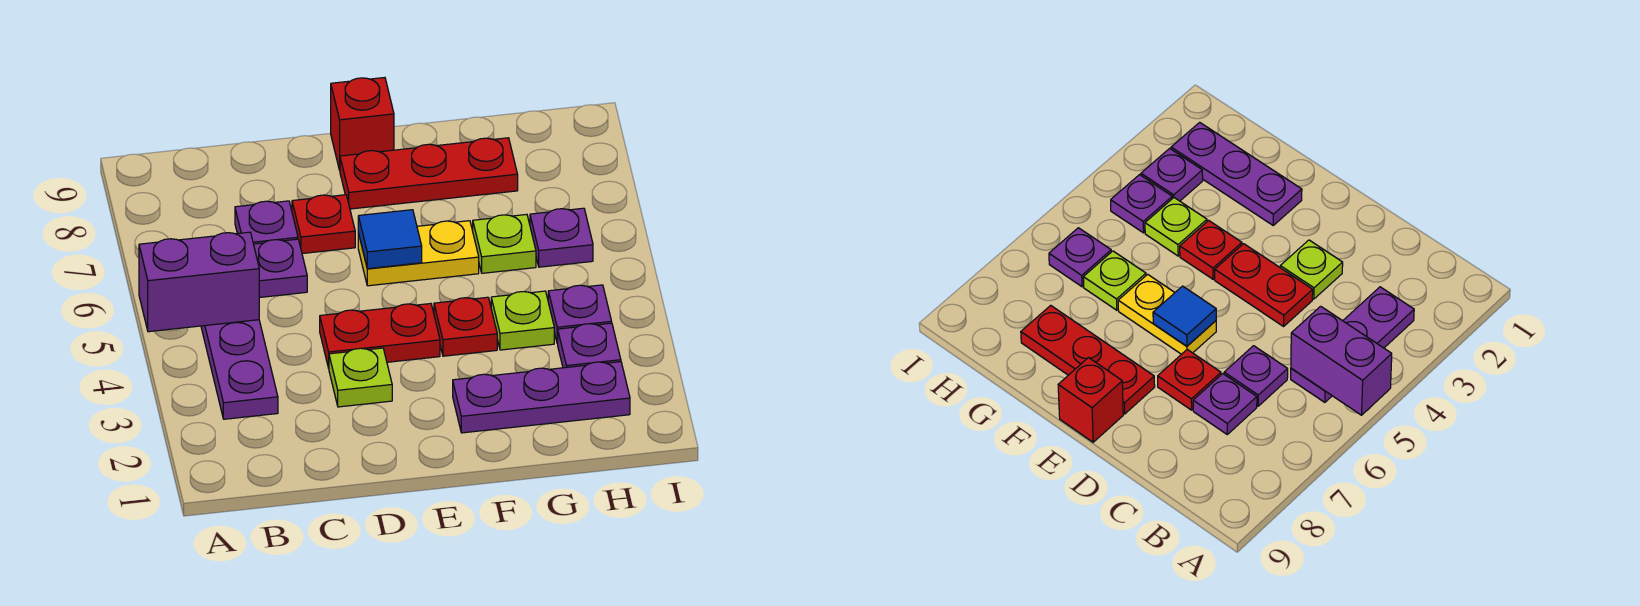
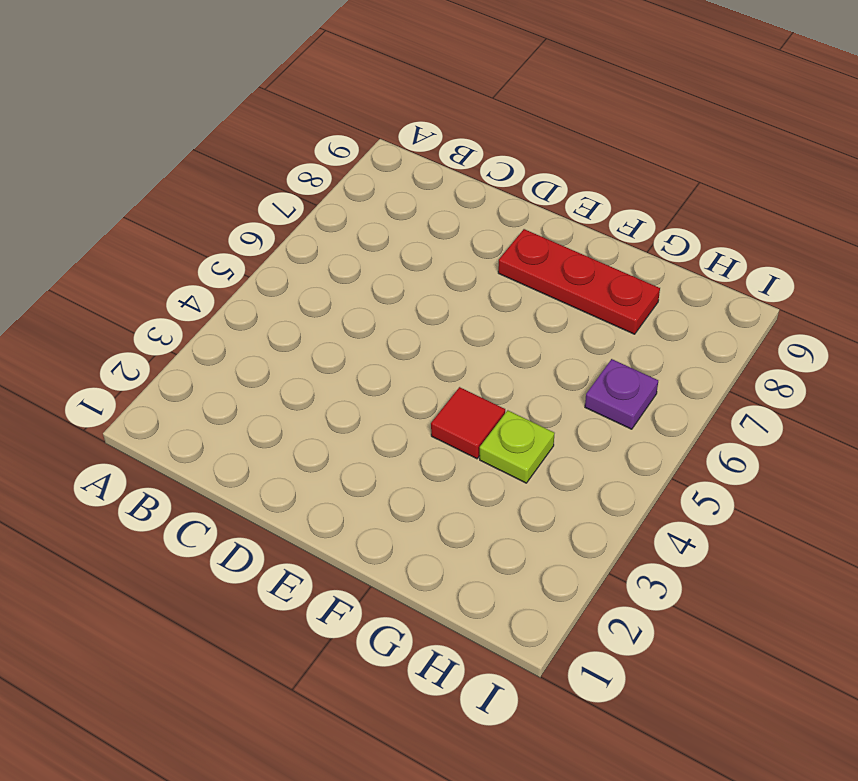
red tile F4 level 1 -> red plate F4 level 1
none -> purple plate B3:B5 level 1
none -> purple plate C6 level 1
none -> purple plate C7 level 1

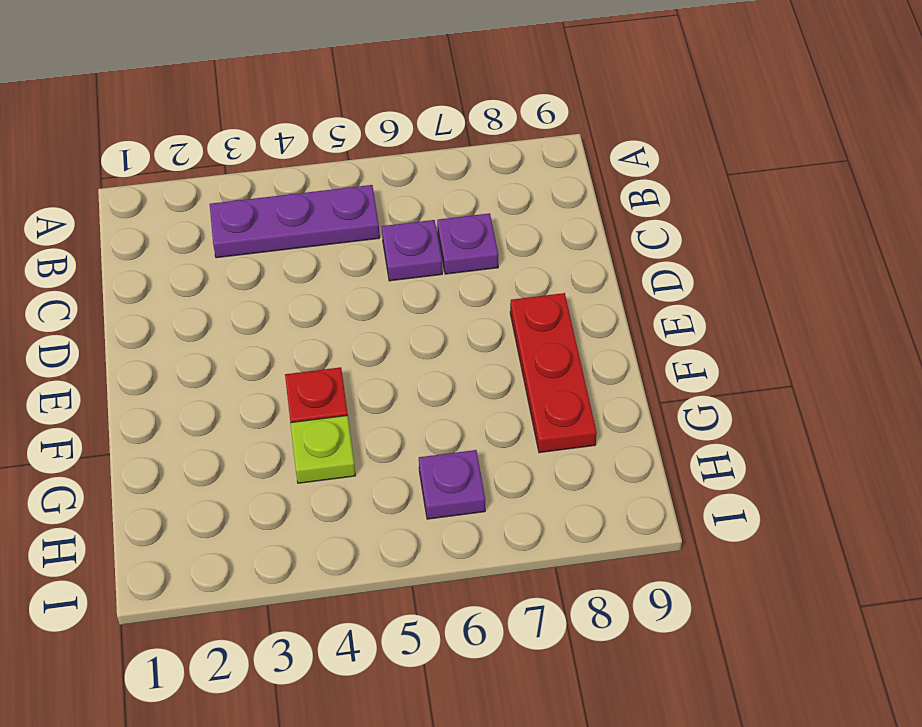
none -> lime plate D3 level 1
none -> red plate D4:E4 level 1
none -> red plate D7 level 1

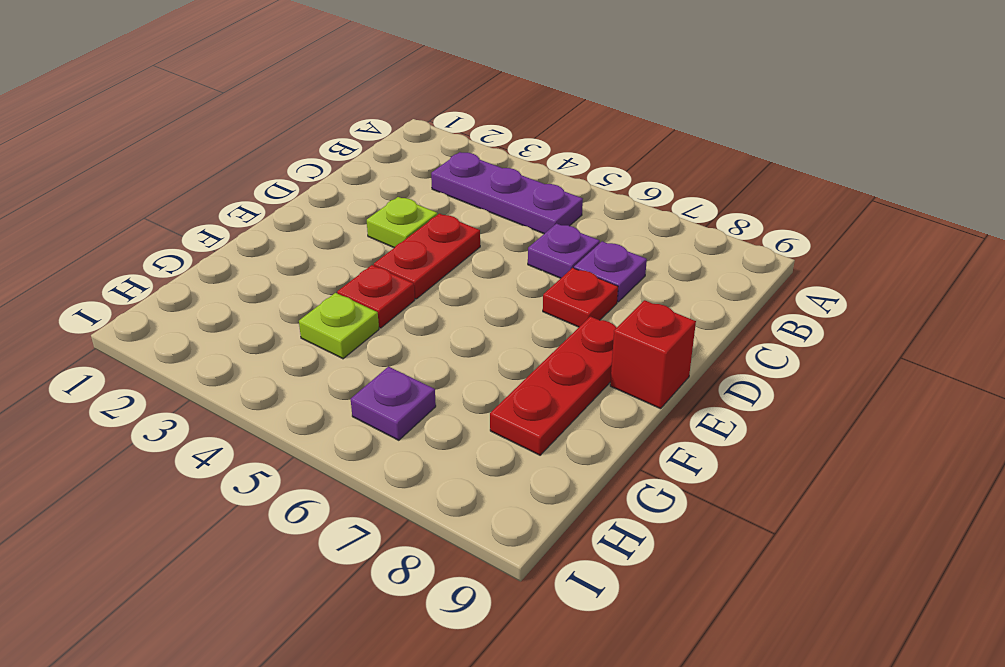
none -> yellow plate E6:F6 level 1
none -> purple plate F2:H2 level 1
none -> lime plate G6 level 1

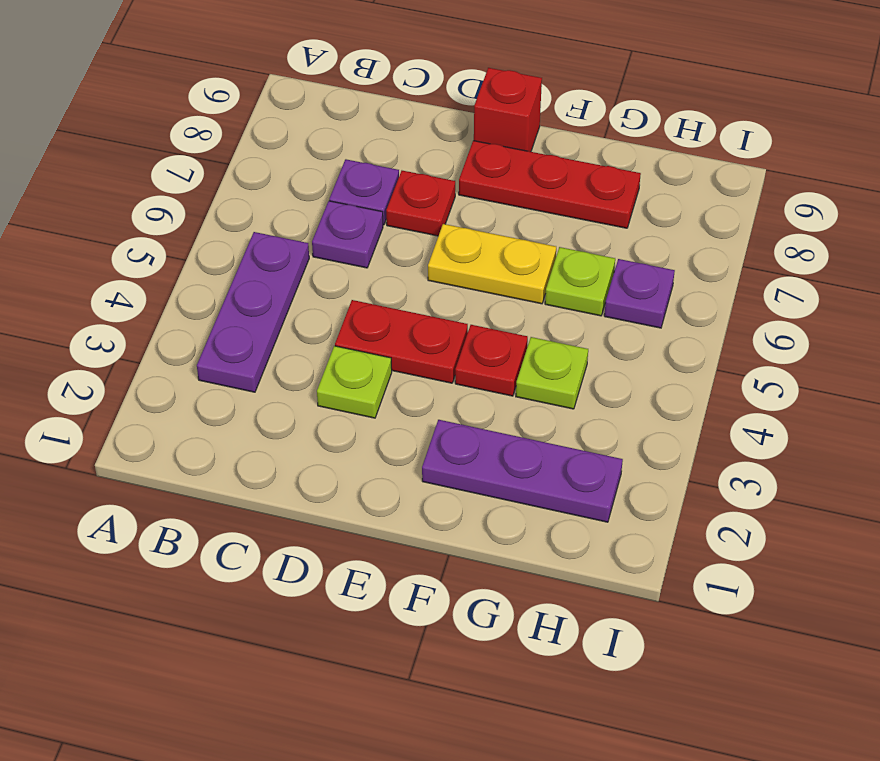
none -> purple plate H3 level 1
none -> purple plate H4 level 1
none -> purple brick A5:B5 level 2

